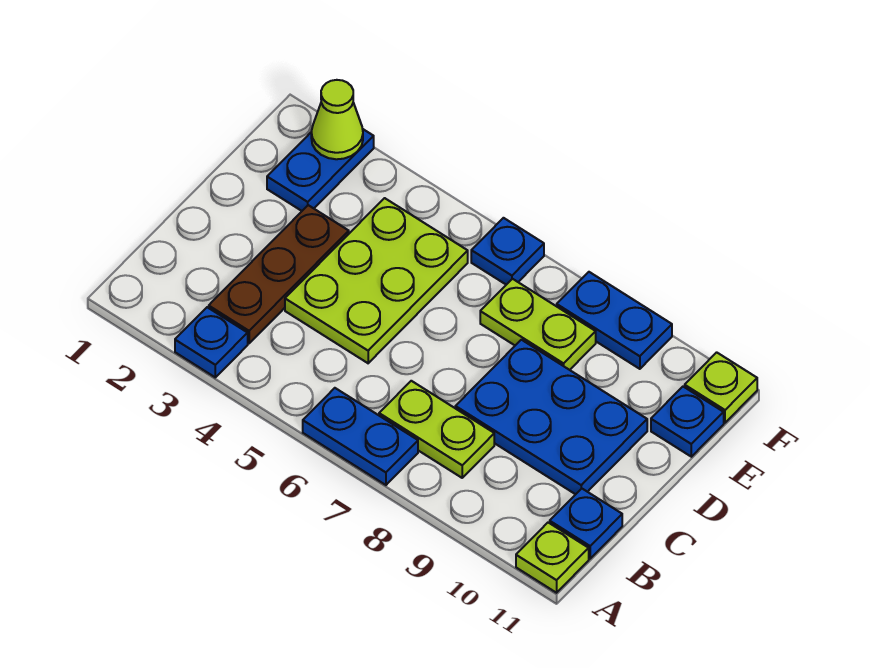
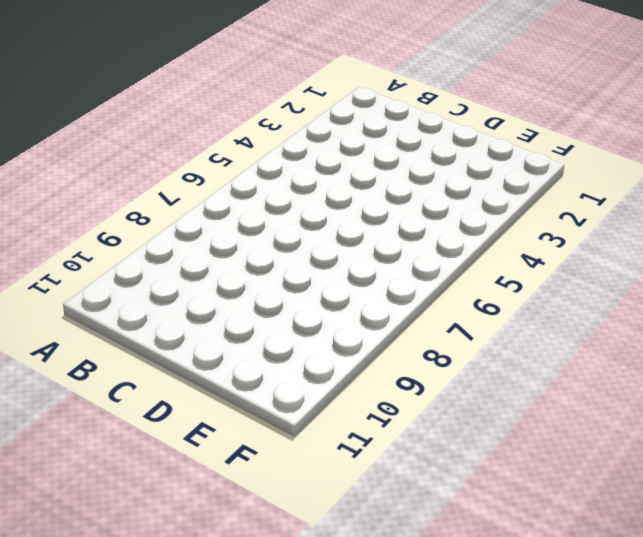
none -> blue plate A3 level 1
none -> blue plate A6:A7 level 1
none -> lime plate A11 level 1

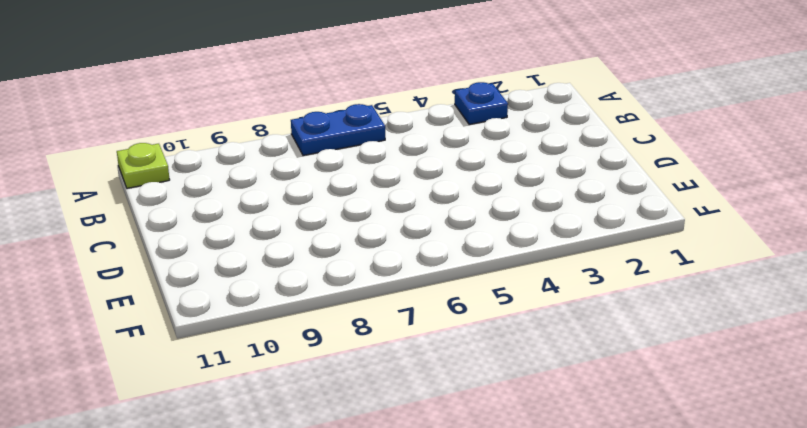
none -> brown plate B3:D3 level 1
none -> lime plate B7:B8 level 1
none -> blue plate B11 level 1

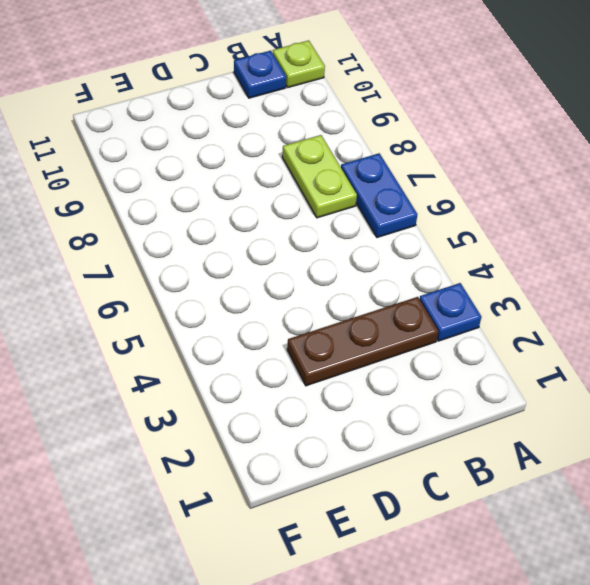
none -> lime plate C4:E5 level 1
none -> blue plate C8:D10 level 1
none -> blue plate E2:F2 level 1

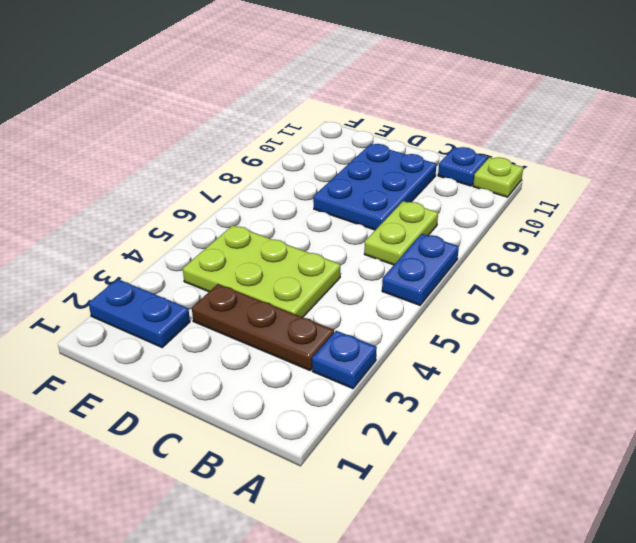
none -> lime plate E7:E8 level 1
none -> blue plate E11 level 1
none -> blue plate F6 level 1

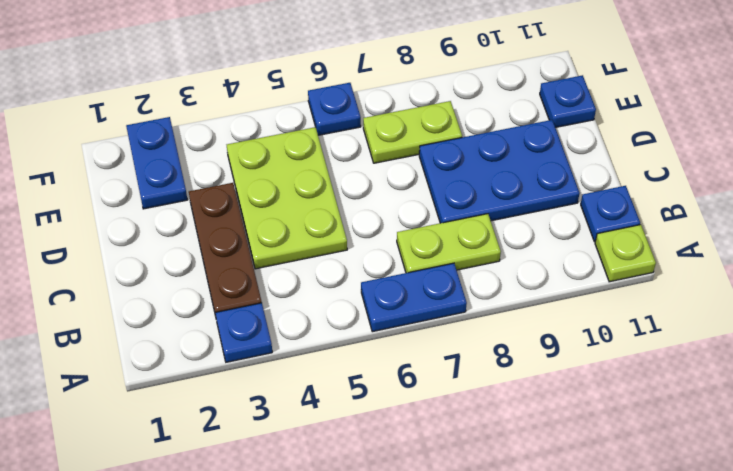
none -> blue plate F8:F9 level 1
none -> lime plate F11 level 1
none -> lime cone F2 level 2

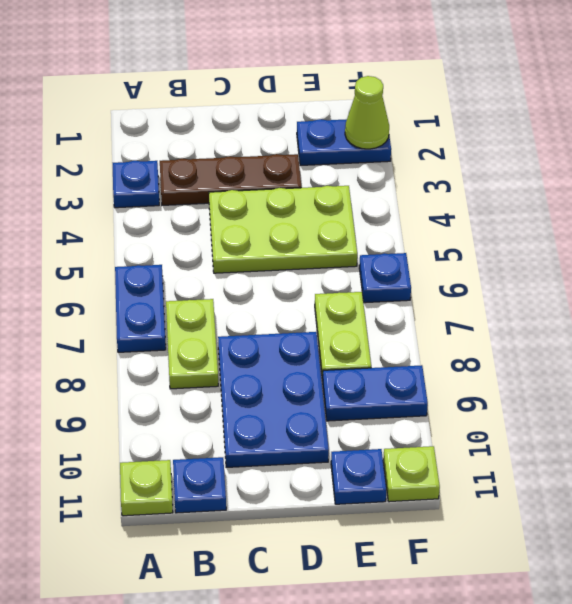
blue plate E9:F9 level 1 -> blue plate F8:F9 level 1

